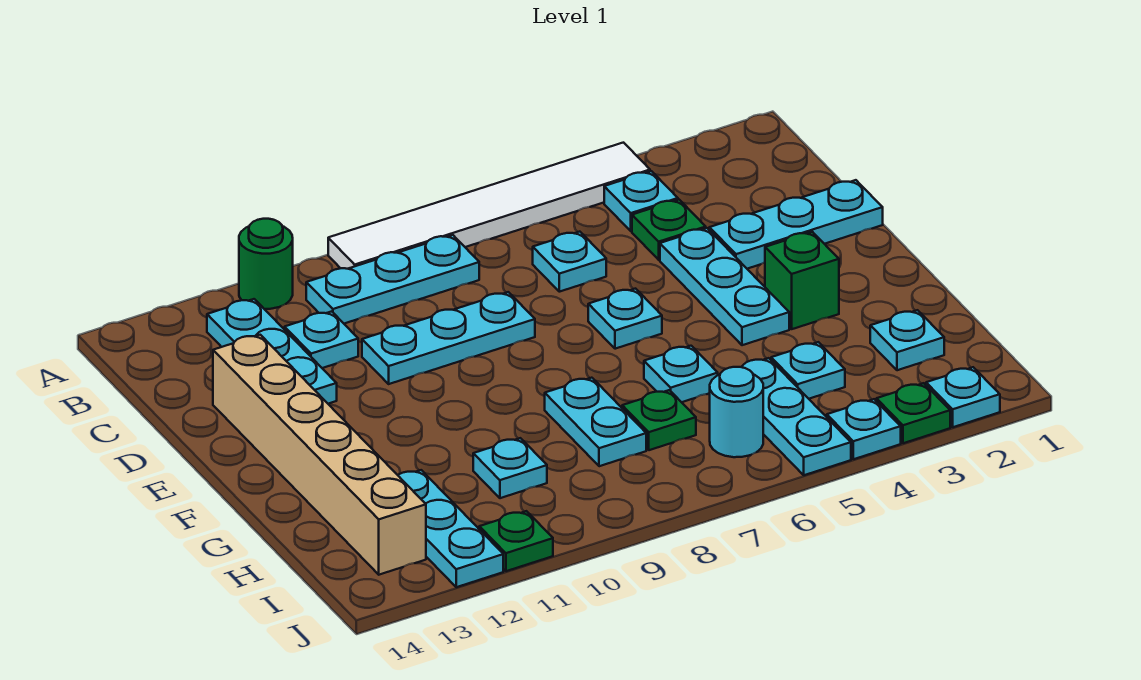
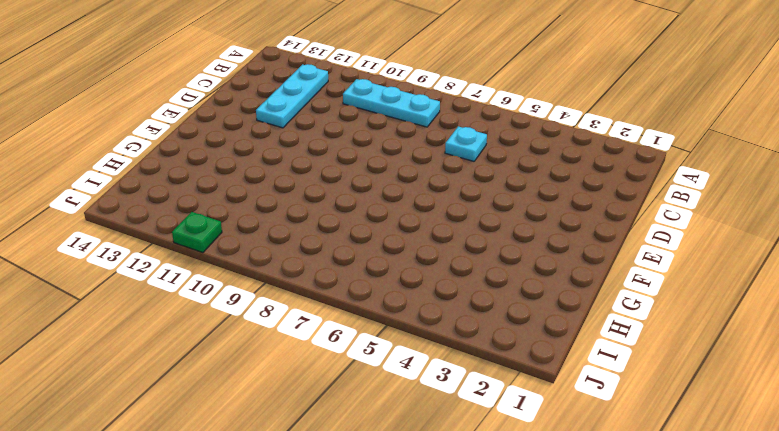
none -> white tile A4:A9 level 1
none -> green round brick A11 level 1
none -> cyan plate B4 level 1

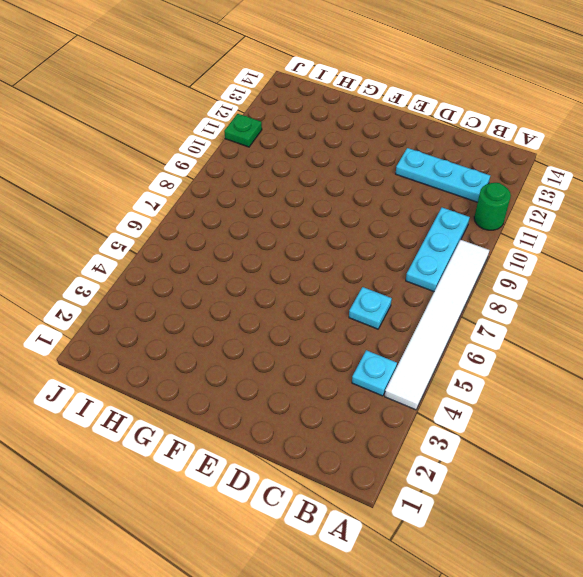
none -> green plate C4 level 1
none -> cyan plate C11 level 1
none -> cyan plate D1:D3 level 1

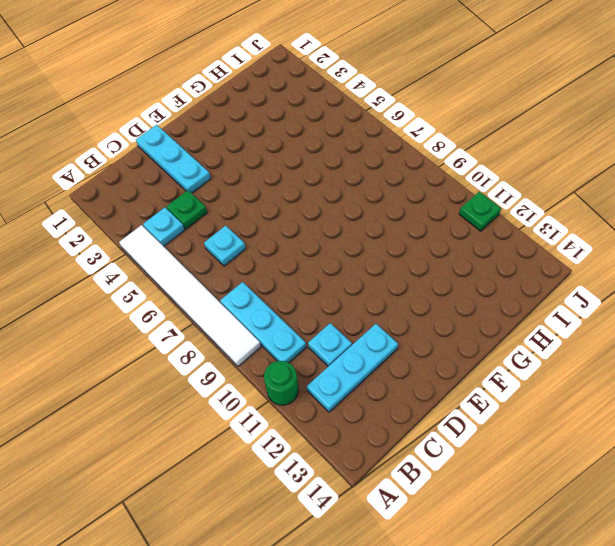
none -> cyan plate D4:F4 level 1
none -> cyan plate D8:D10 level 1
none -> tan brick D13:I13 level 1

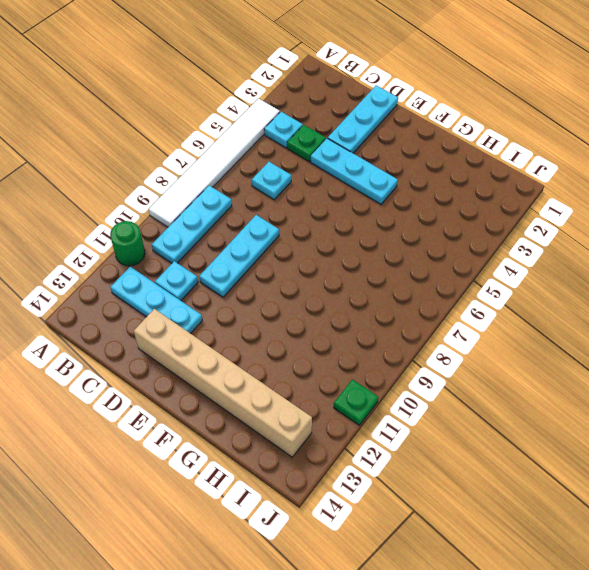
none -> cyan plate E6 level 1
none -> green brick F3 level 1
none -> cyan plate G6 level 1

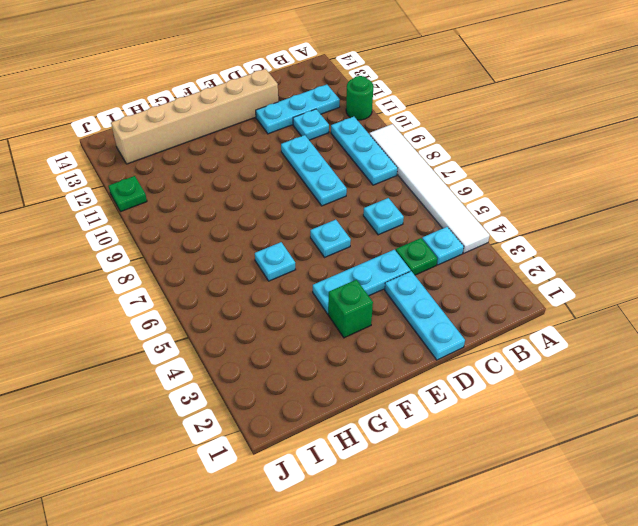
none -> cyan plate G8:H8 level 1
none -> cyan plate H2 level 1
none -> cyan plate H4 level 1

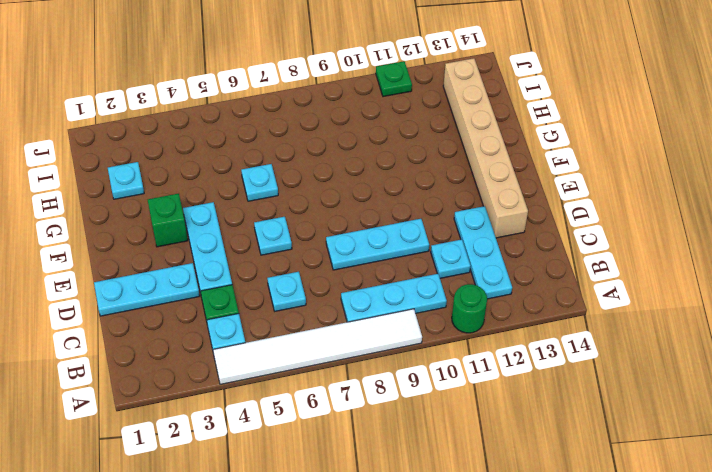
none -> cyan plate G8:H8 level 1
none -> cyan plate H4 level 1
none -> cyan plate H5:J5 level 1

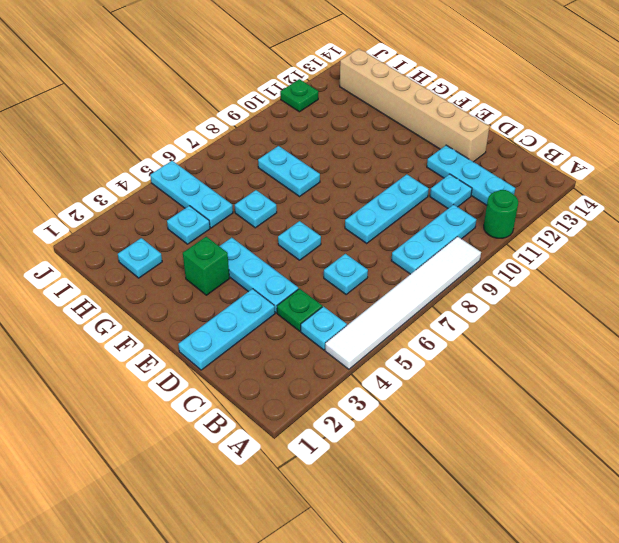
none -> green plate H7 level 1
none -> cyan plate H10 level 1
none -> cyan plate H12:J12 level 1

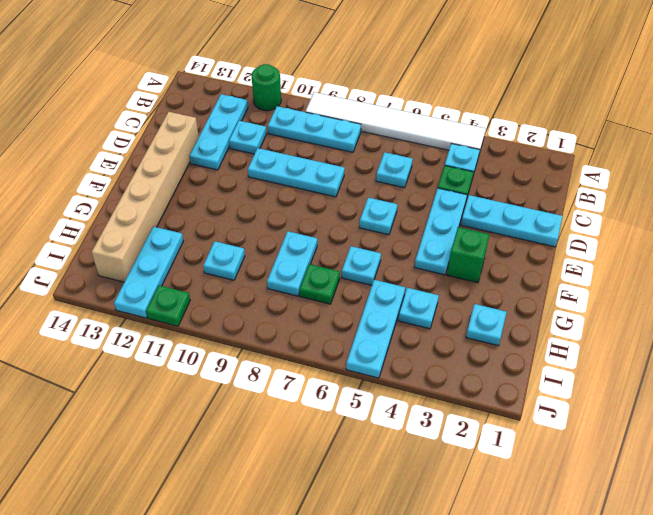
none -> cyan round brick I6 level 1
none -> cyan plate J2 level 1
none -> green plate J3 level 1

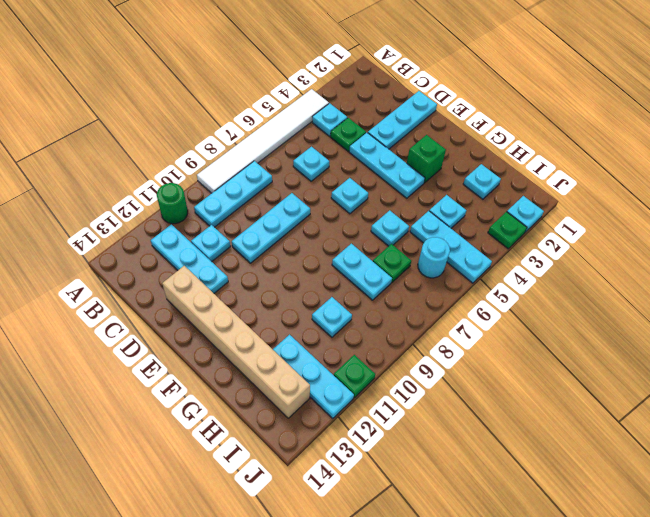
none -> cyan plate J4 level 1

